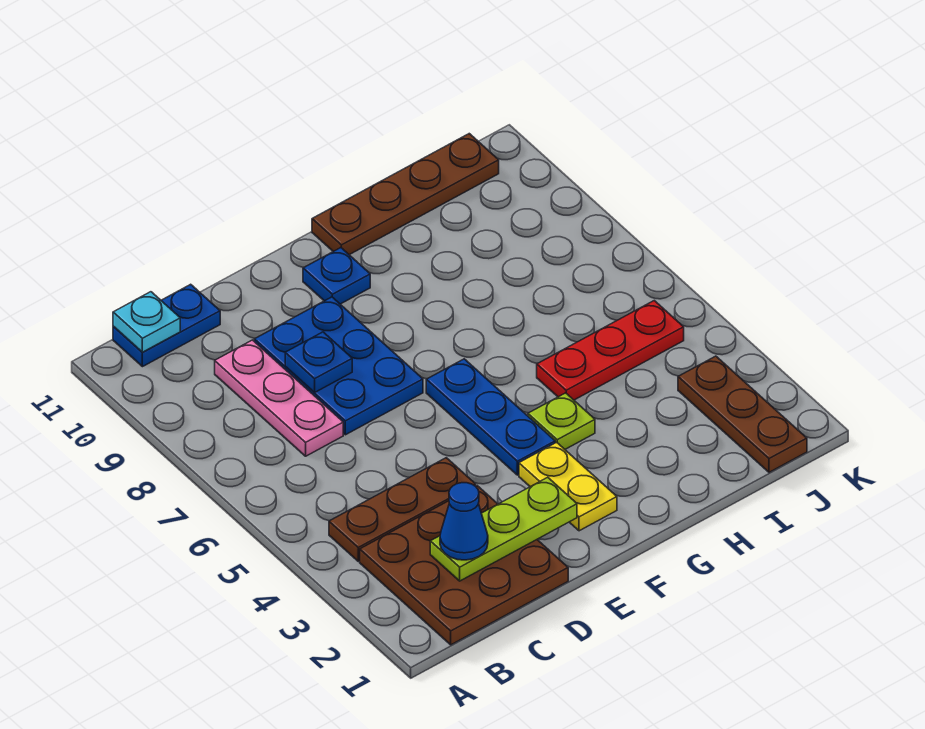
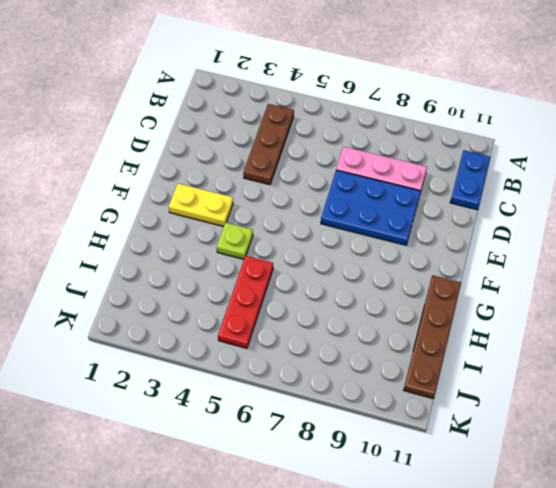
none -> brown plate B1:D3 level 1
none -> blue plate F4:F6 level 1
none -> blue plate F10 level 1

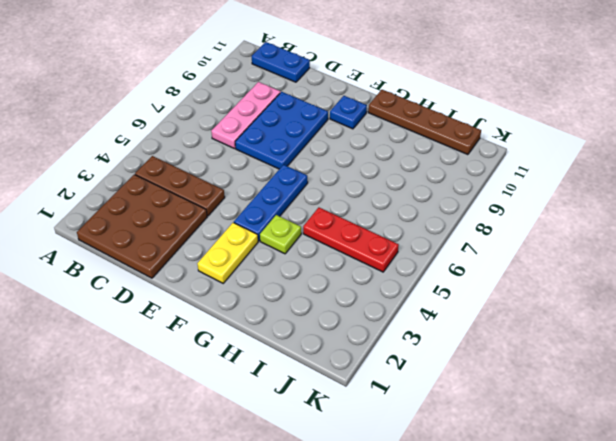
none -> brown plate J1:J3 level 1
none -> cyan plate B11 level 2
none -> lime plate C2:E2 level 2

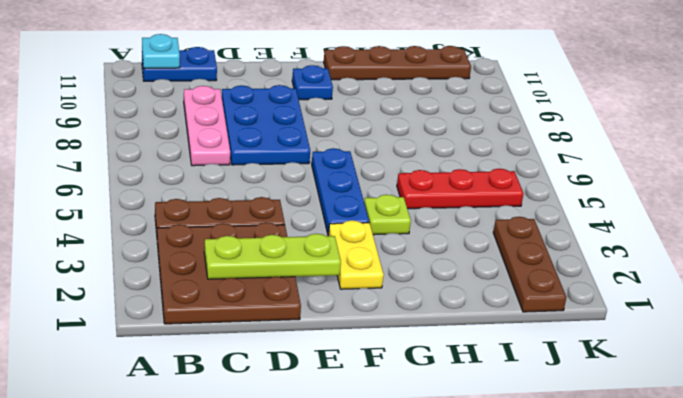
none -> blue plate D8 level 2
none -> blue cone C2 level 3

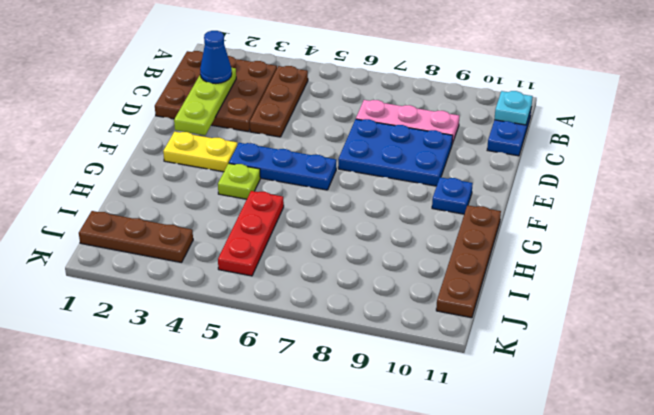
none -> blue plate D8 level 2

